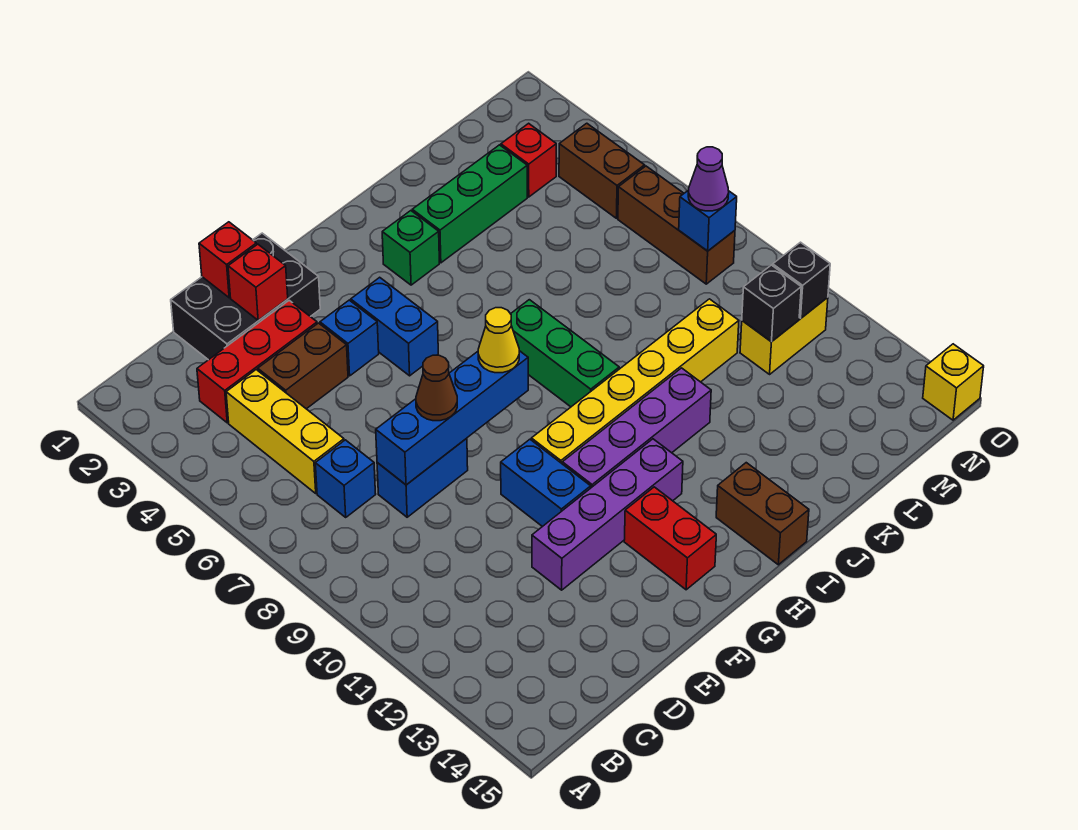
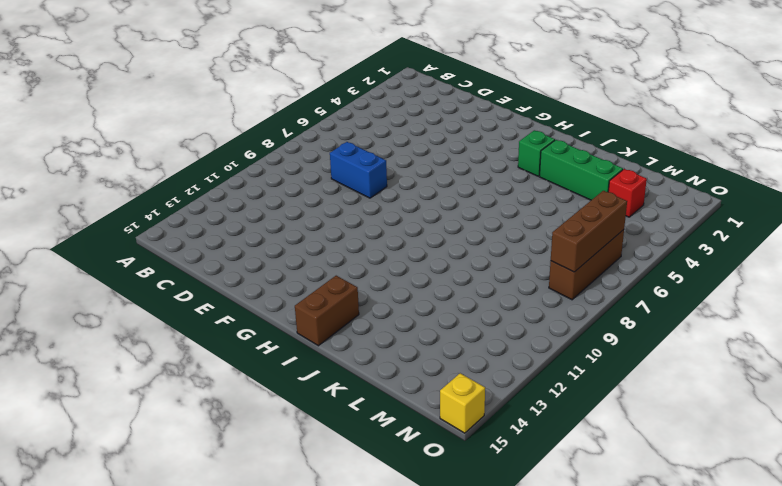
brown brick N6:N8 level 2 -> blue brick N8 level 2
none -> red brick C3:E3 level 1
none -> yellow brick C4:C6 level 1
none -> blue brick C7 level 1
none -> black brick D1:F2 level 1

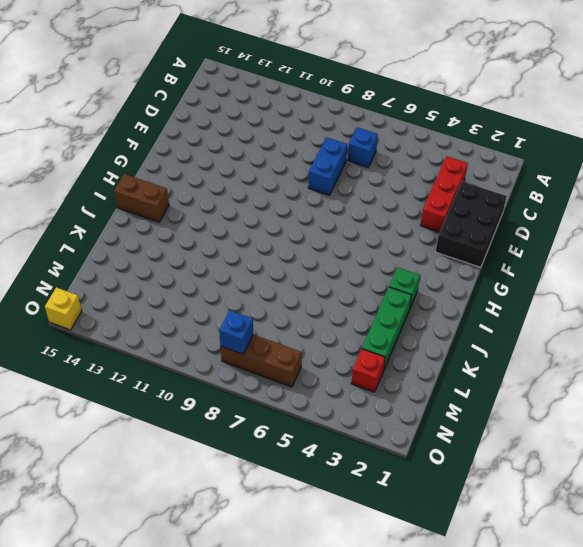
none -> yellow brick C4:C6 level 1
none -> brown brick D4:E4 level 1
none -> purple brick E12:H12 level 1
none -> blue brick F4 level 1

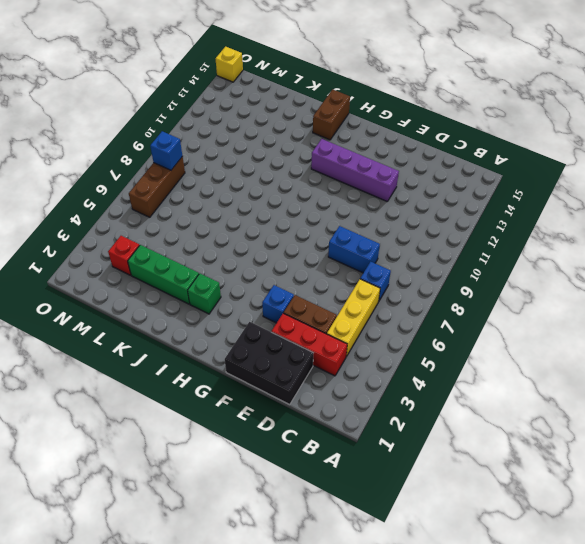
none -> blue brick F10:F11 level 1
none -> blue brick G4:G5 level 1
none -> yellow brick G10:L10 level 1
none -> purple brick G11:J11 level 1

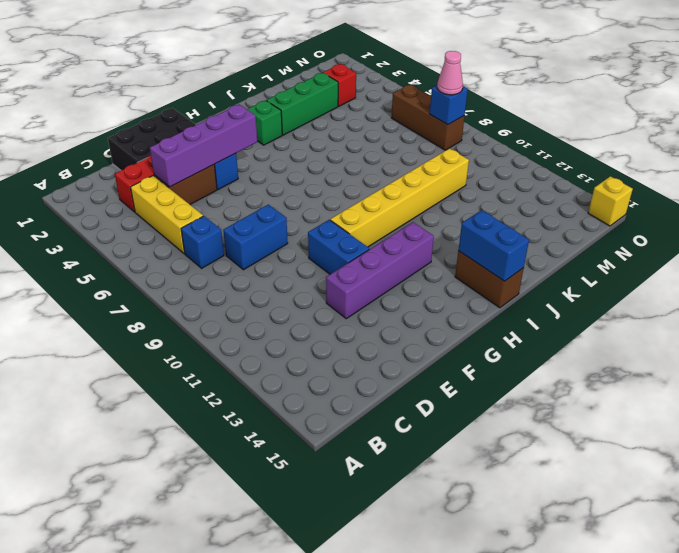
purple brick D4:G4 level 2 -> purple brick G11:J11 level 1
blue brick I14:I15 level 2 -> blue brick G4:G5 level 1
pink cone N8 level 3 -> purple cone N8 level 3
none -> red brick G13:G14 level 1
none -> green brick I7:I9 level 1
none -> yellow brick M11:N11 level 1
none -> brown brick N4:N5 level 1

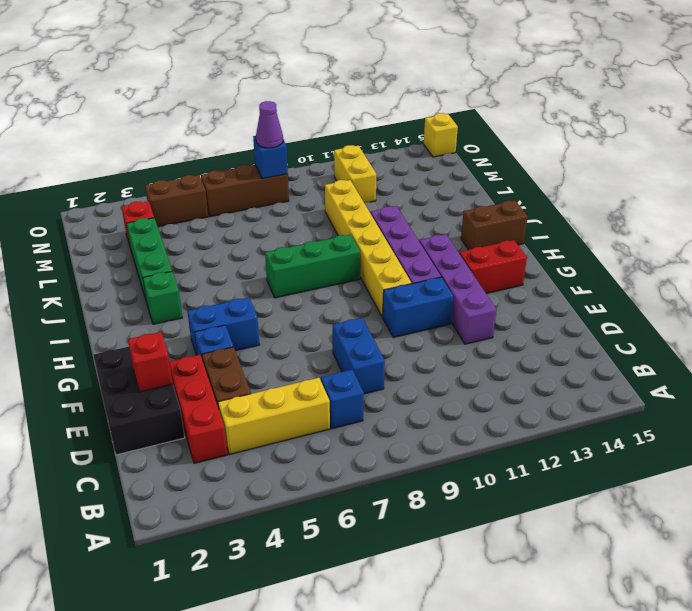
none -> blue brick D8:G8 level 2
none -> red brick E1 level 2
none -> black brick M11 level 2
none -> black brick N11 level 2

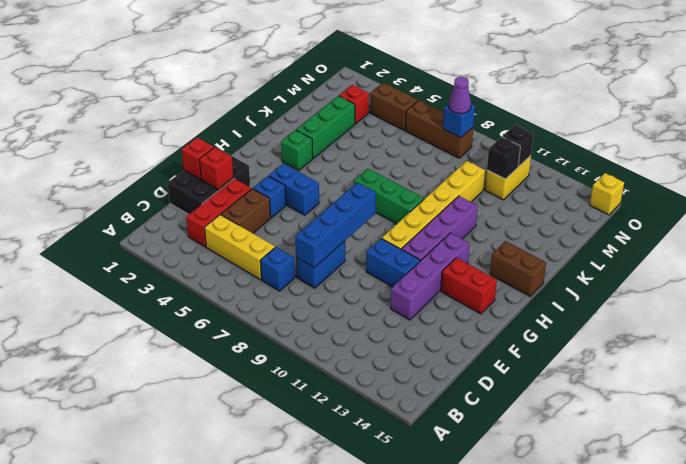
none -> brown cone E8 level 3
none -> yellow cone G8 level 3

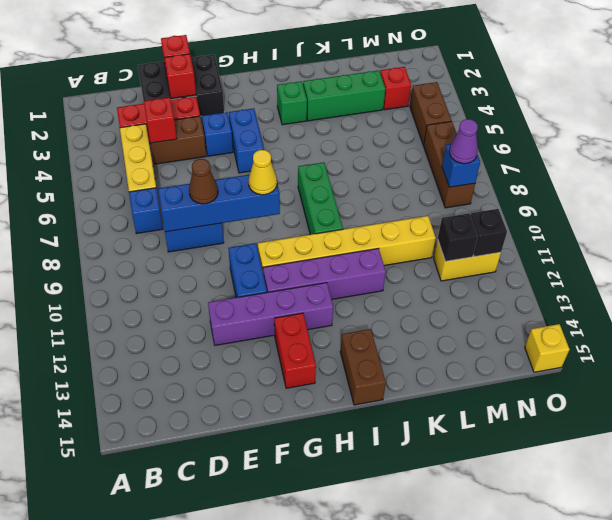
red brick D4 level 2 -> none

